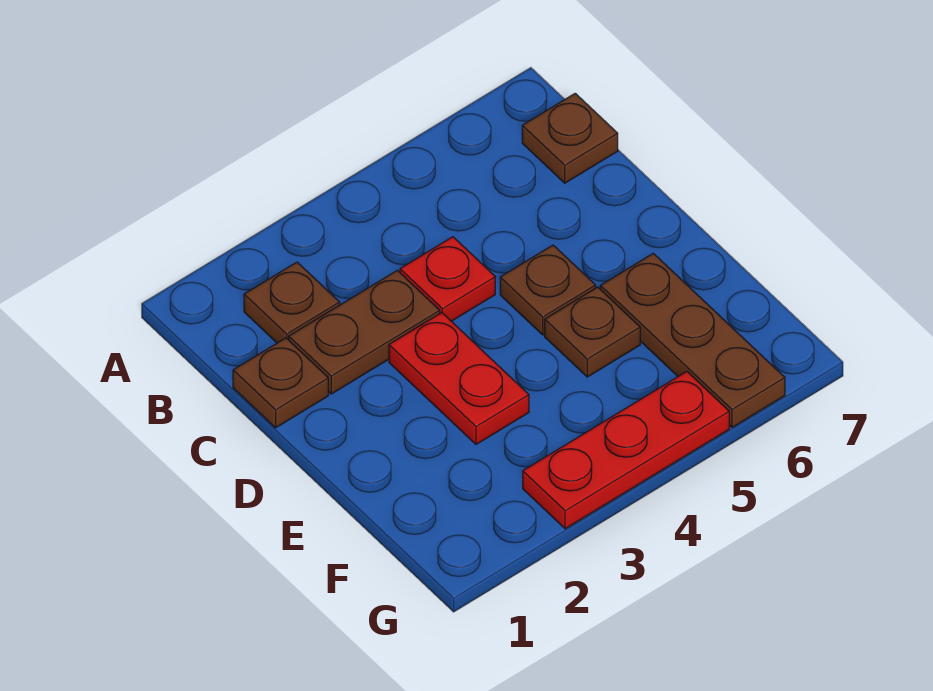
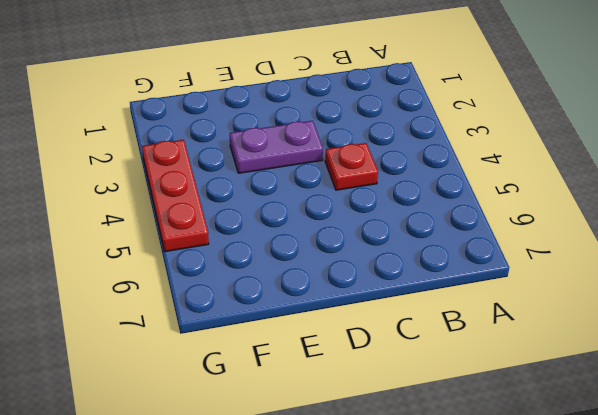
purple plate D3:E3 level 1 -> red plate D3:E3 level 1
none -> brown plate B2 level 1
none -> brown plate B7 level 1

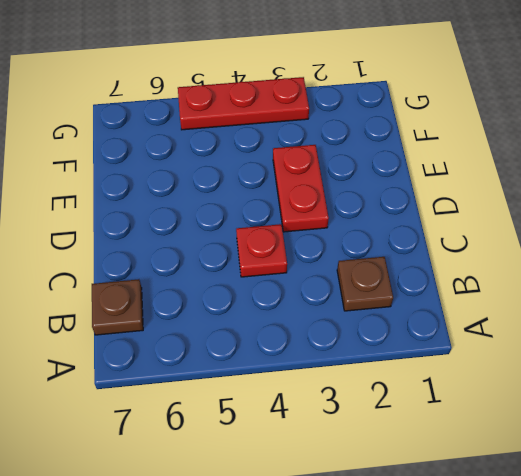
none -> brown plate C1 level 1
none -> brown plate C2:C3 level 1

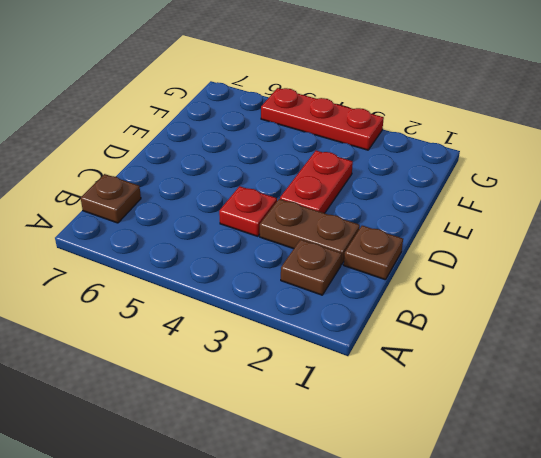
none -> brown plate D5 level 1
none -> brown plate E5 level 1

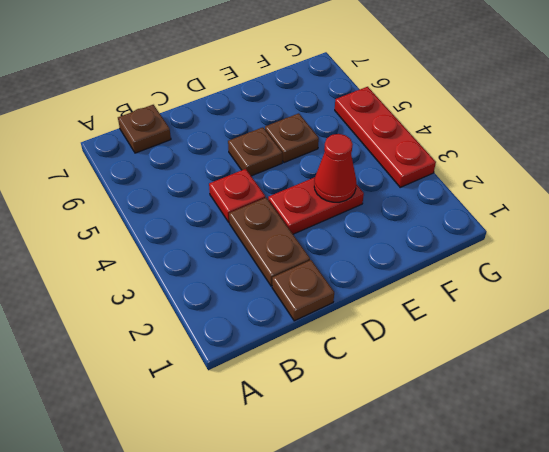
red cone E3 level 2 -> none
none -> brown plate B2 level 1
none -> brown plate E6:G6 level 1

